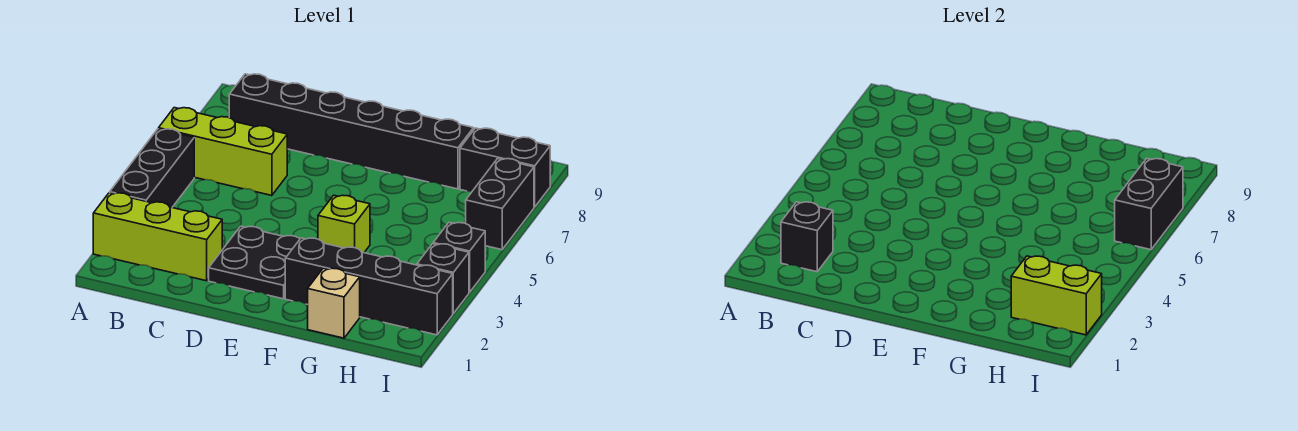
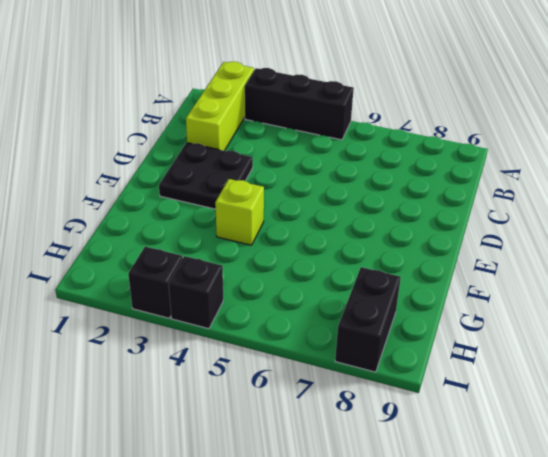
none -> lime brick A6:C6 level 1
none -> black brick B8:G8 level 1
none -> black brick F2:I2 level 1

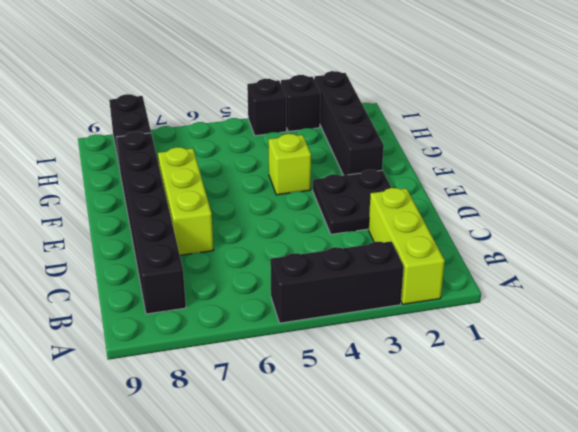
lime brick D7:F7 level 1 -> lime brick A6:C6 level 1
none -> tan brick G1 level 1
none -> black brick I6:I7 level 1
none -> black brick B2 level 2

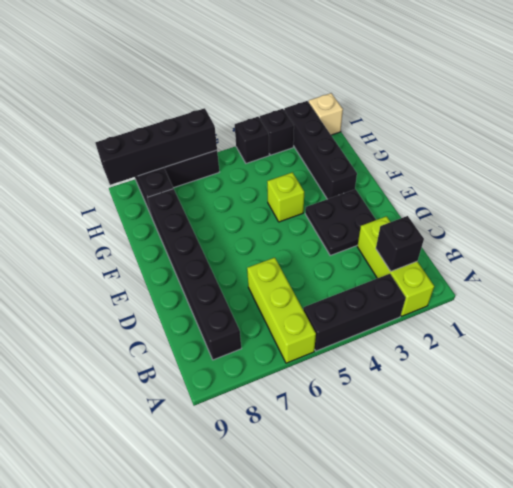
tan brick I1 level 1 -> tan brick G1 level 1
black brick I6:I9 level 2 -> black brick I6:I7 level 2
none -> lime brick H2:I2 level 2

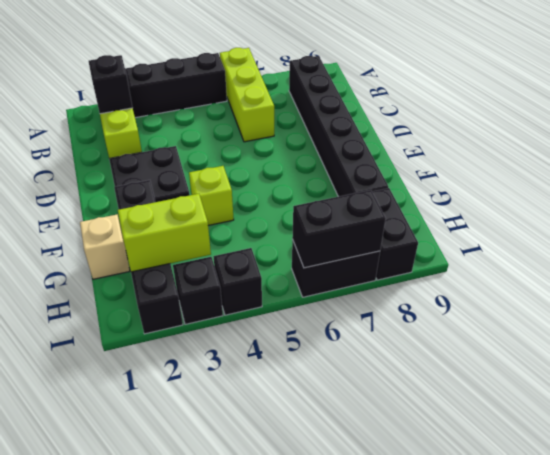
lime brick H2:H3 level 2 -> lime brick H2:I2 level 2

